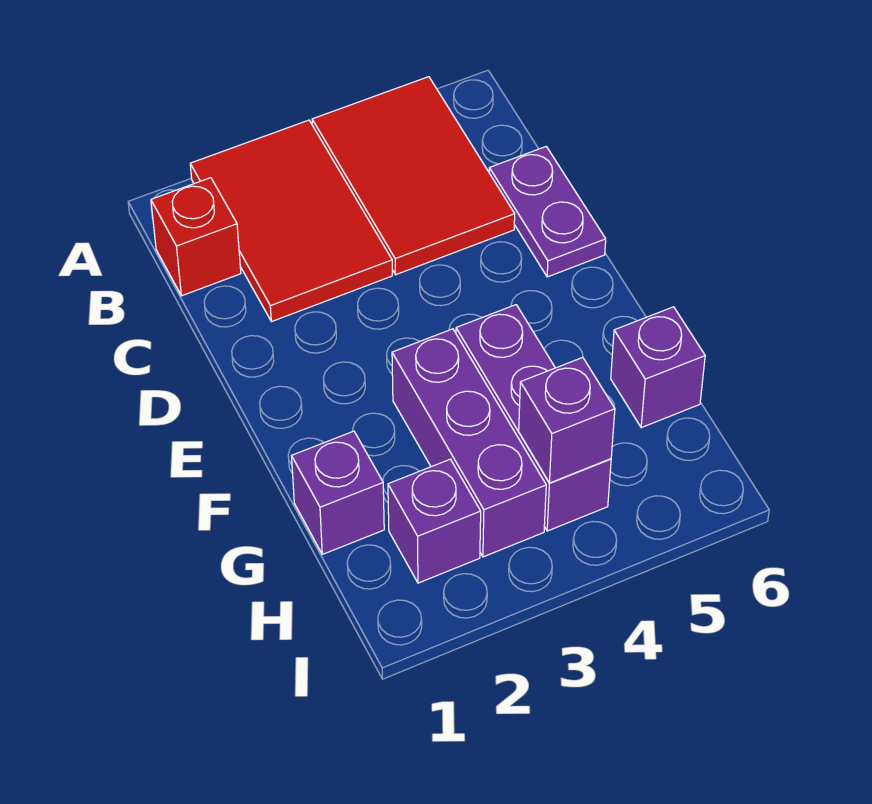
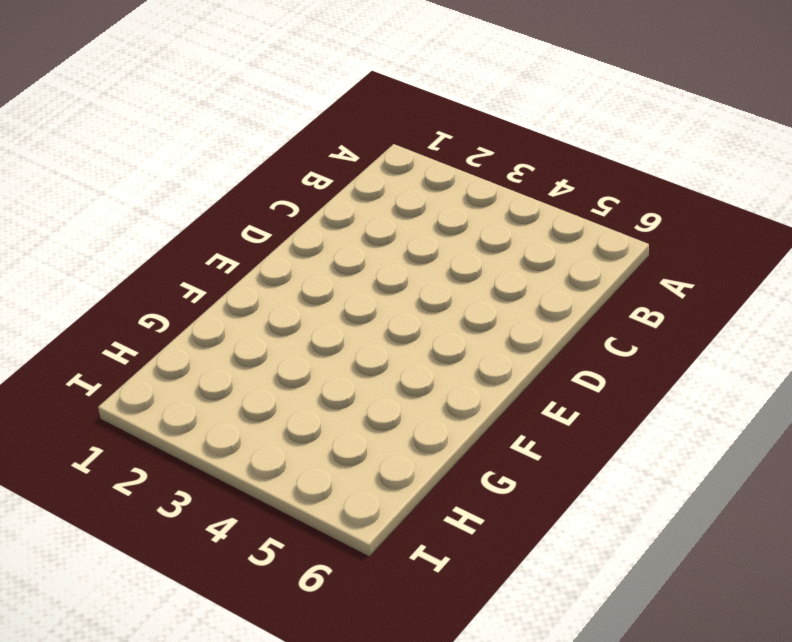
none -> red tile A2:C3 level 1
none -> red tile A4:C5 level 1

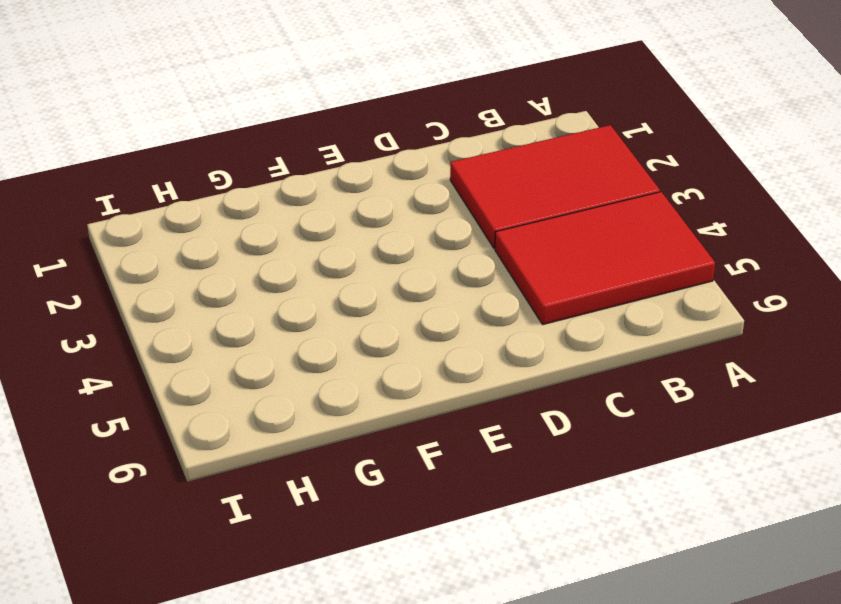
none -> red brick B1 level 1
none -> purple plate C6:D6 level 1

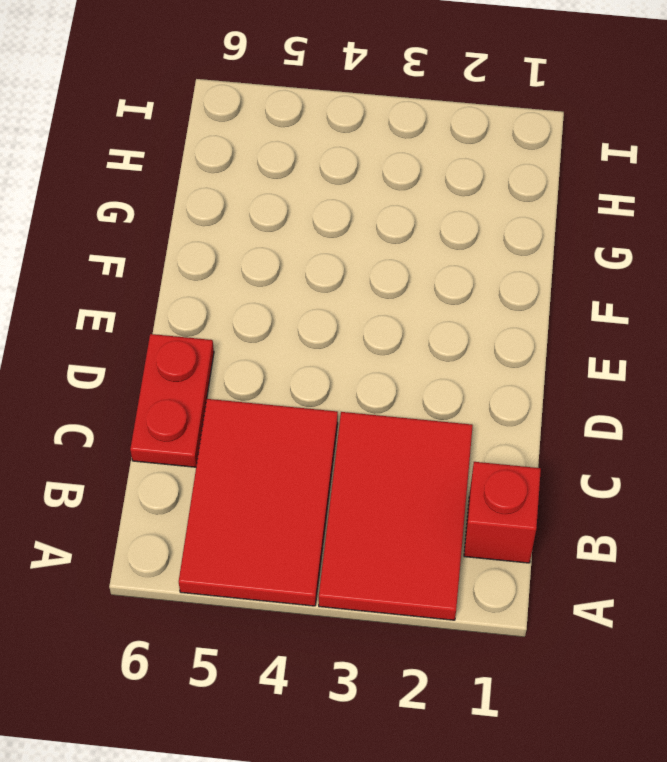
red plate C6:D6 level 1 -> purple plate C6:D6 level 1
none -> purple brick F3:H3 level 1
none -> purple brick F4:H4 level 1

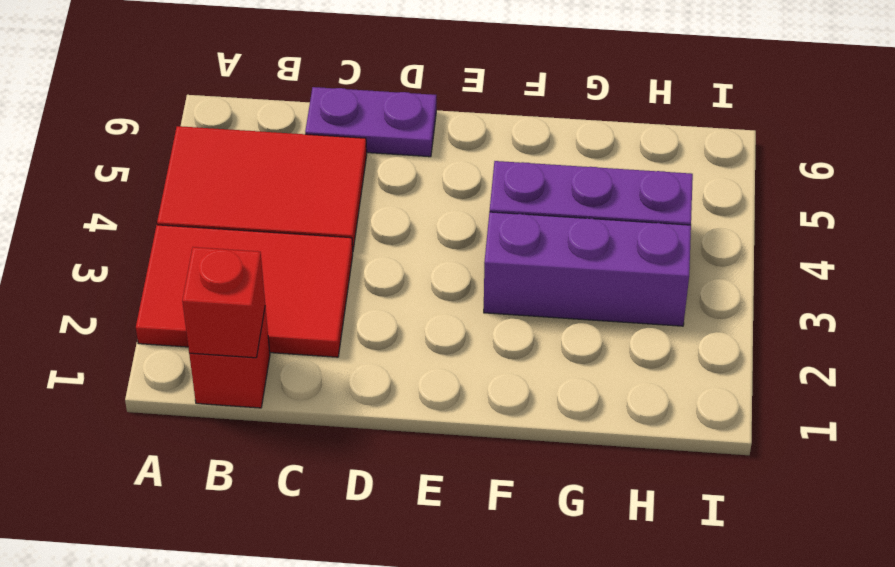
red brick B1 level 2 -> none
none -> purple brick G1 level 1
none -> purple brick G6 level 1

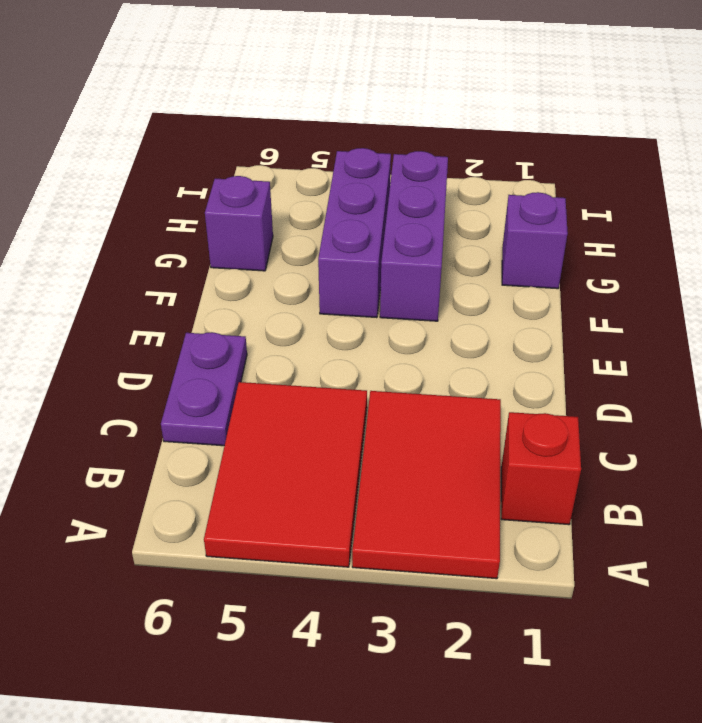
none -> purple brick H2 level 1
none -> purple brick H4 level 2

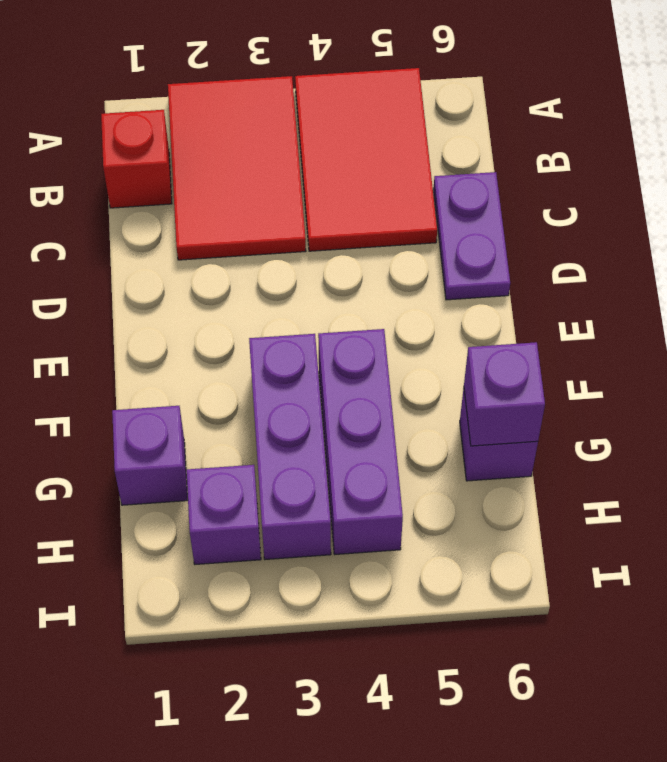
purple brick G6 level 2 -> purple brick H4 level 2

